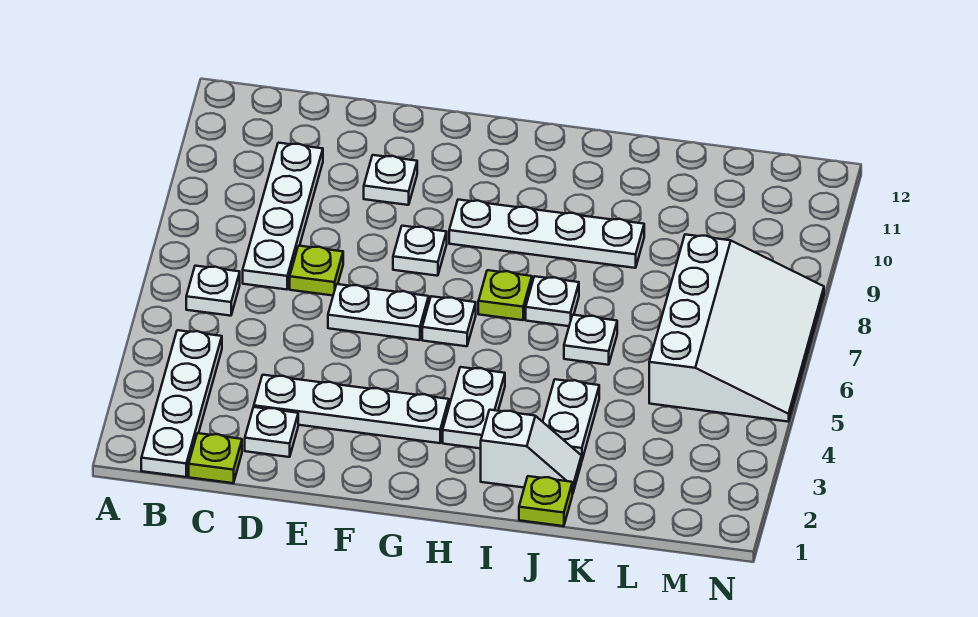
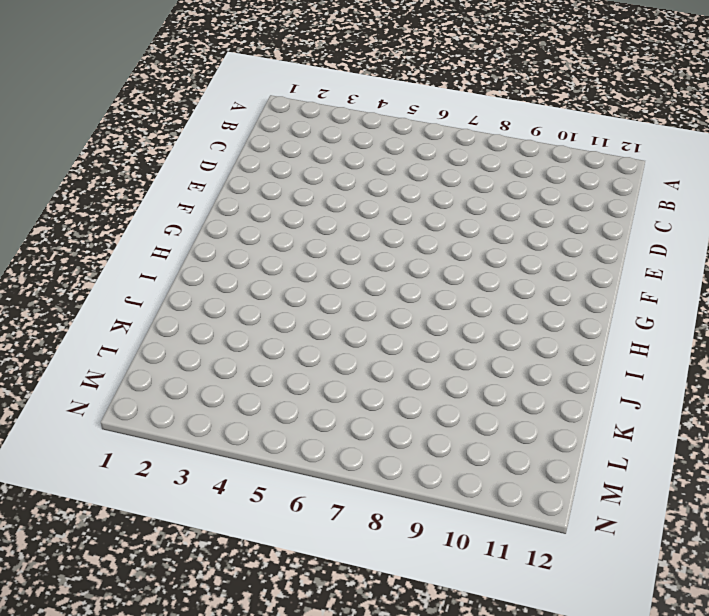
none -> white plate B1:B4 level 1
none -> white plate B6 level 1
none -> lime plate C1 level 1

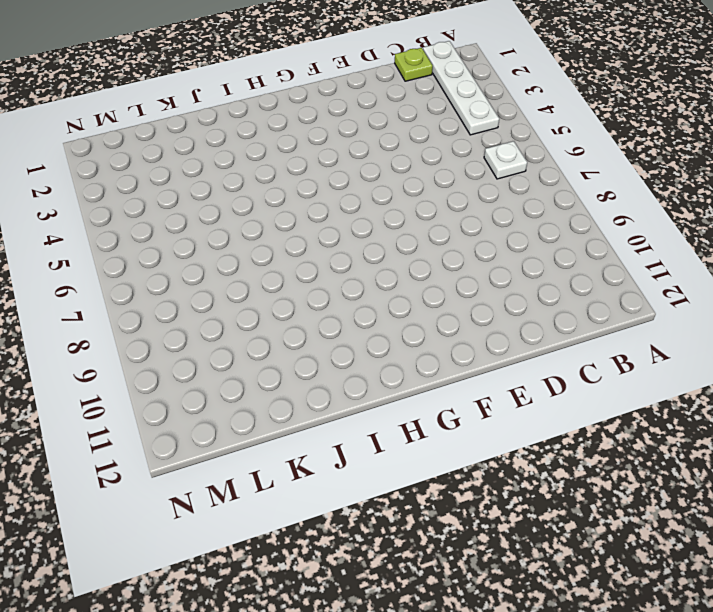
none -> white plate C7:C10 level 1
none -> white plate D2 level 1
none -> white plate D3:G3 level 1

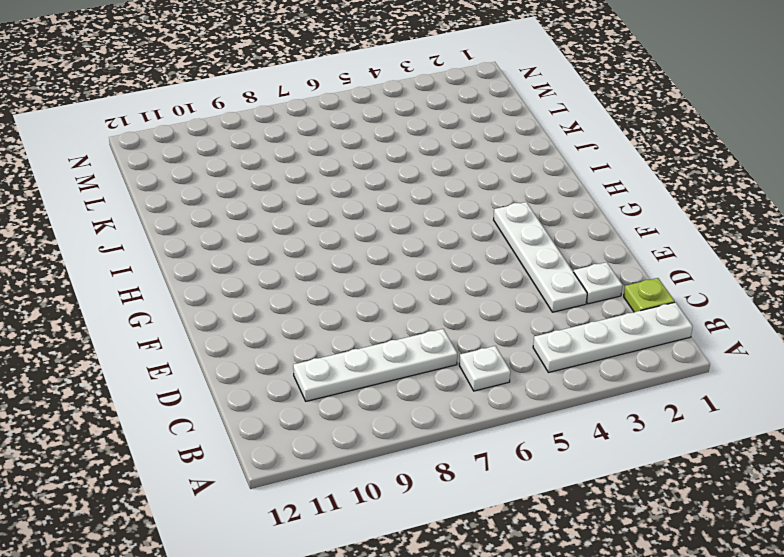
none -> lime plate D7 level 1
none -> white plate E6:F6 level 1
none -> white plate E10 level 1

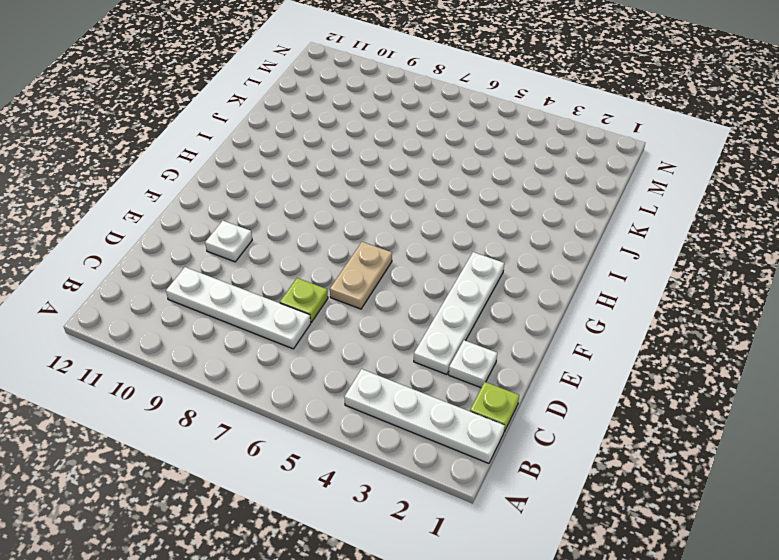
tan plate E6:F6 level 1 -> white plate E6:F6 level 1
none -> white plate B6 level 1
none -> white plate F8 level 1
none -> white plate G6 level 1

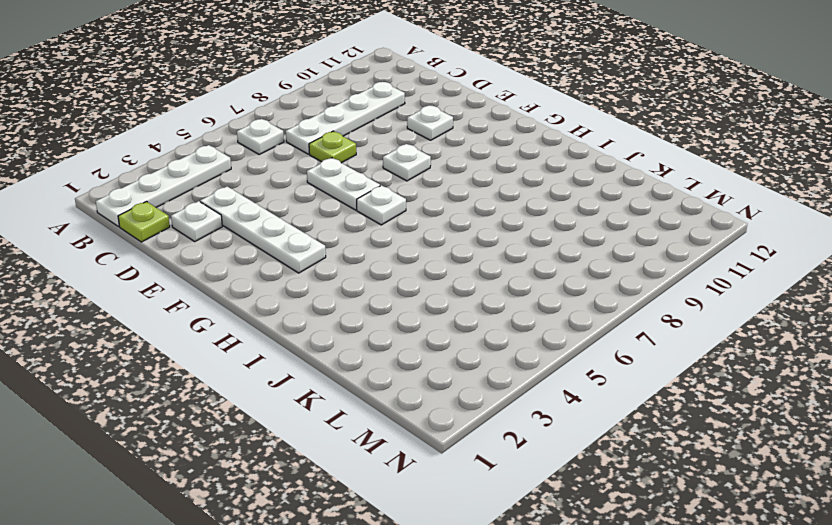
none -> white plate G9:J9 level 1
none -> white plate H3:H4 level 1
none -> lime plate H7 level 1

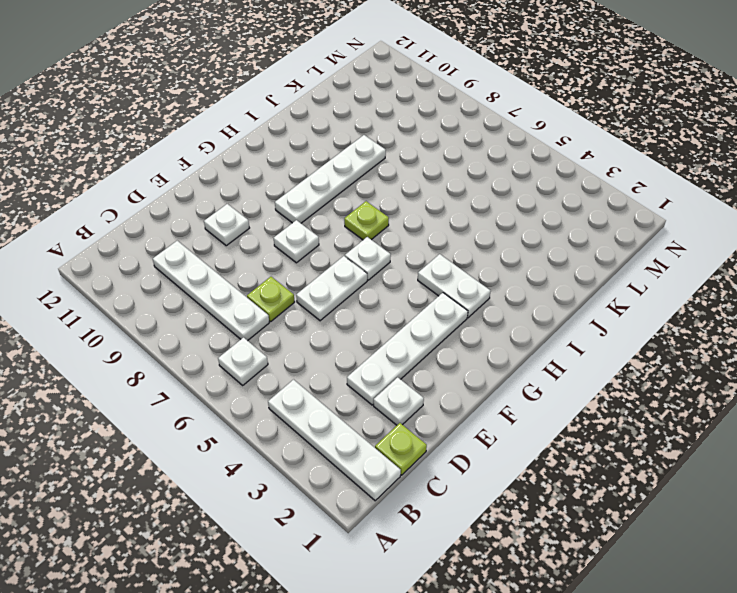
none -> white slope I2:J2 level 1 top I
none -> white plate I7 level 1
none -> lime plate J1 level 1

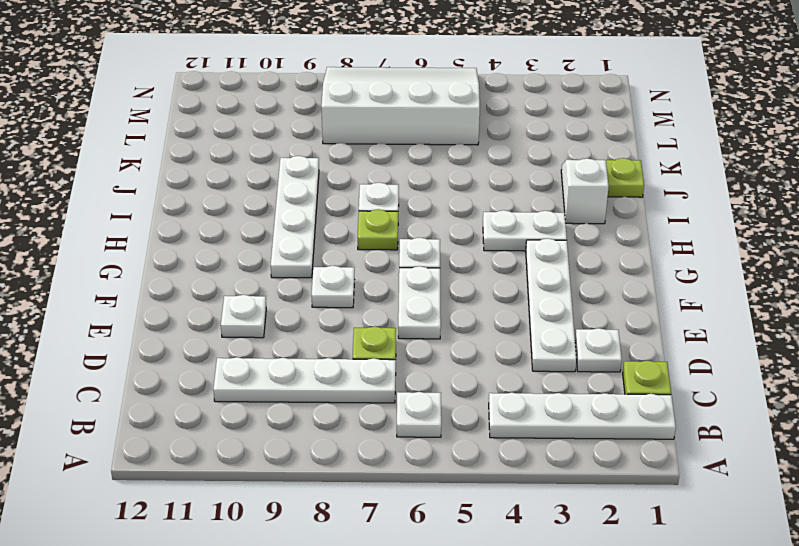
none -> white plate J3:J4 level 1
none -> white plate J6 level 1

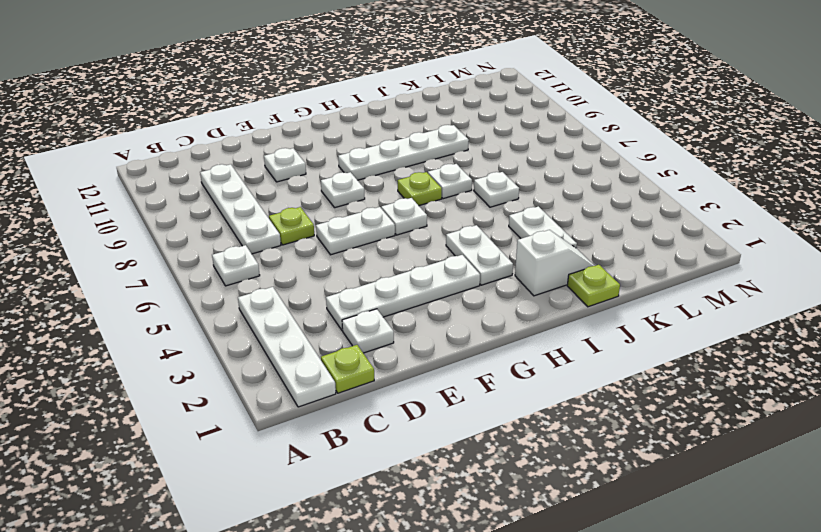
none -> white slope L5:N8 level 1 top L

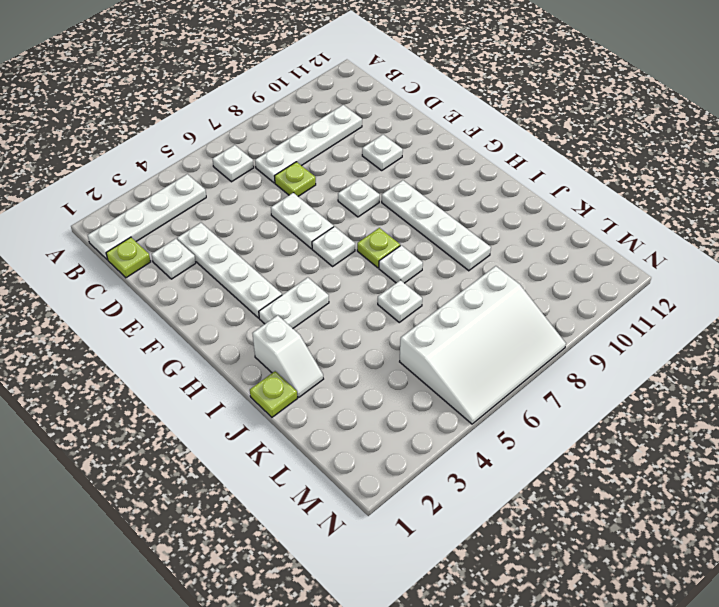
none -> white plate J3:J4 level 1

